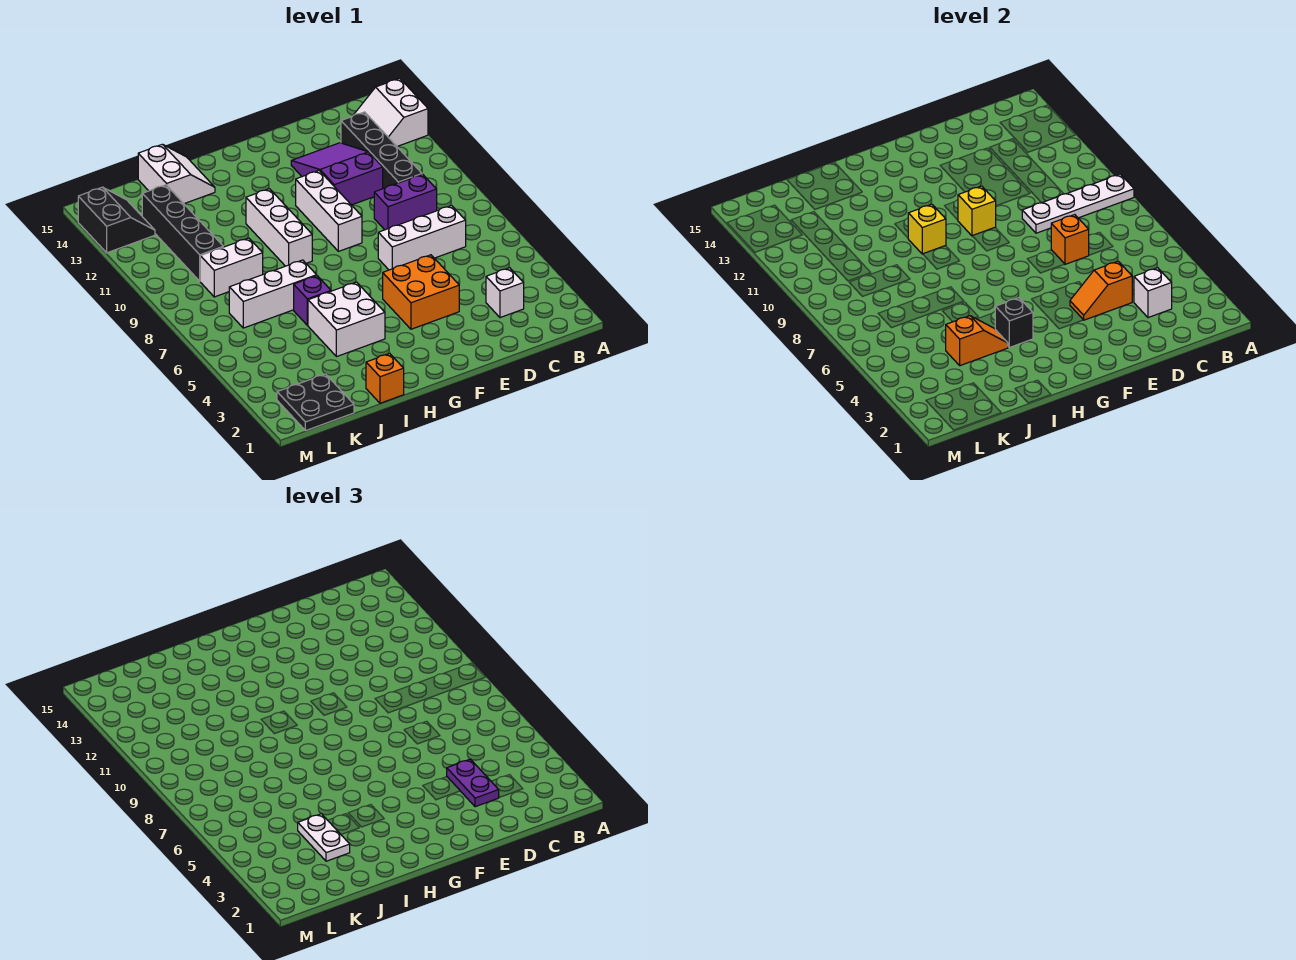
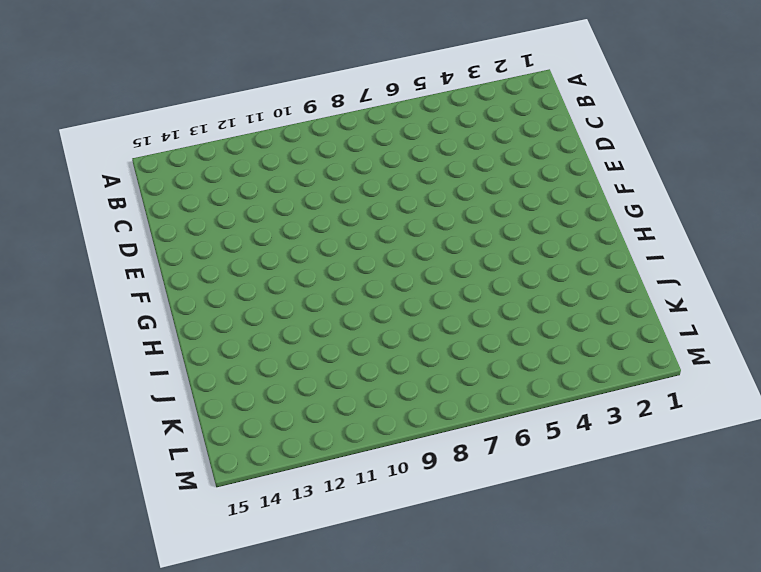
none -> white slope A13:B14 level 1 top A
none -> white brick C3 level 1
none -> white brick C7:E7 level 1

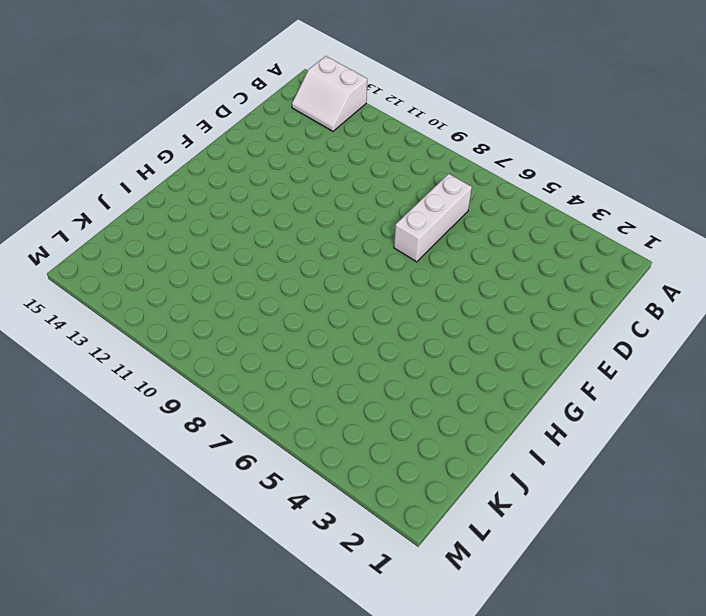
none -> white brick C3 level 1
none -> purple brick C9:D9 level 1
none -> black brick C10:C13 level 1

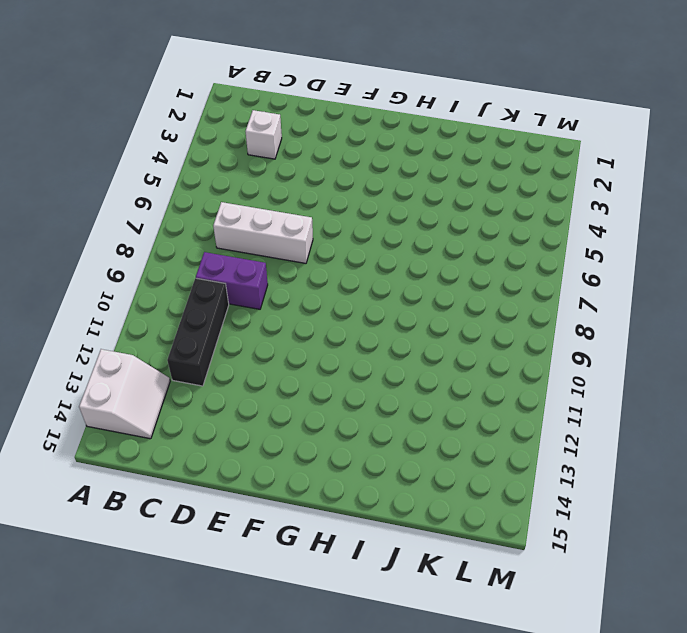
black brick C10:C12 level 1 -> black brick C10:C13 level 1
none -> purple slope D11:E13 level 1 top 11
none -> orange brick E4:F5 level 1
none -> white brick F9:F11 level 1

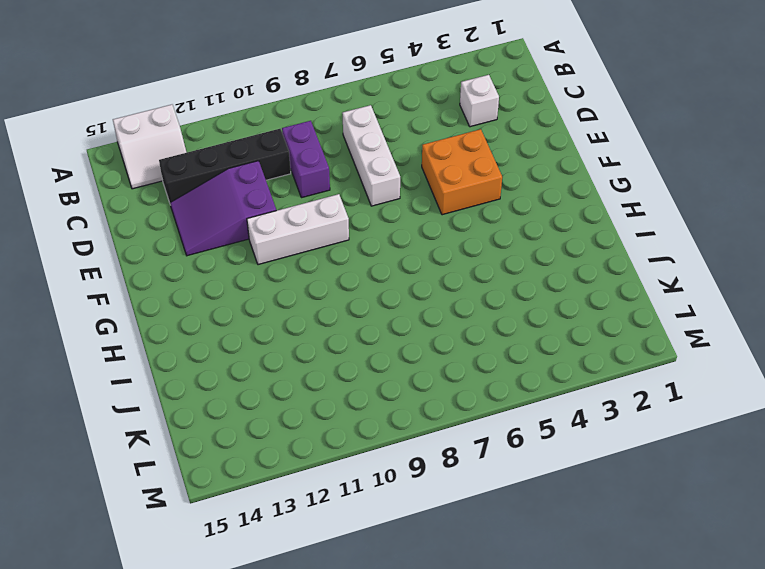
none -> white brick H4:I5 level 1
none -> white brick H9:H11 level 1
none -> orange brick I1 level 1

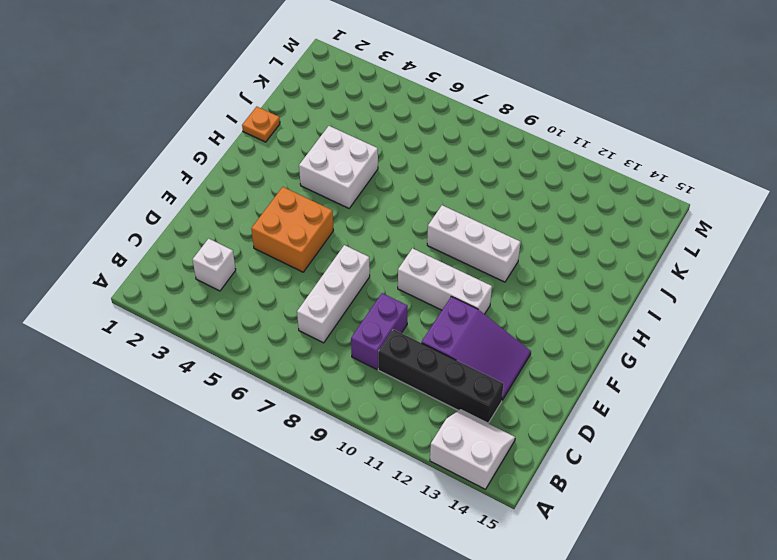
orange plate I1 level 1 -> orange brick I1 level 1
none -> purple brick I6 level 1
none -> white brick I7:K7 level 1
none -> white slope I14:J15 level 1 top J

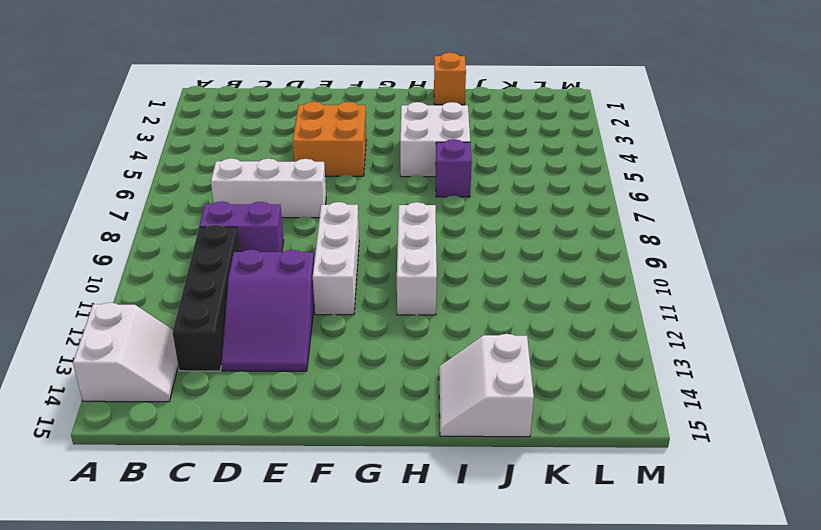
none -> white brick C3 level 1
none -> white brick I7:K7 level 1
none -> white brick J9:K9 level 1

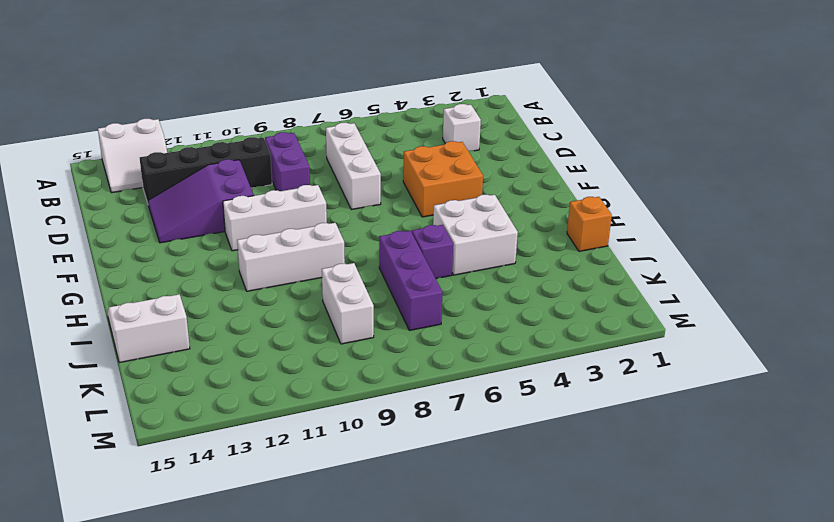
purple brick I7:K7 level 1 -> white brick I7:K7 level 1
none -> black plate K1:L2 level 1
none -> black brick K10:K13 level 1
none -> black slope L13:M14 level 1 top M

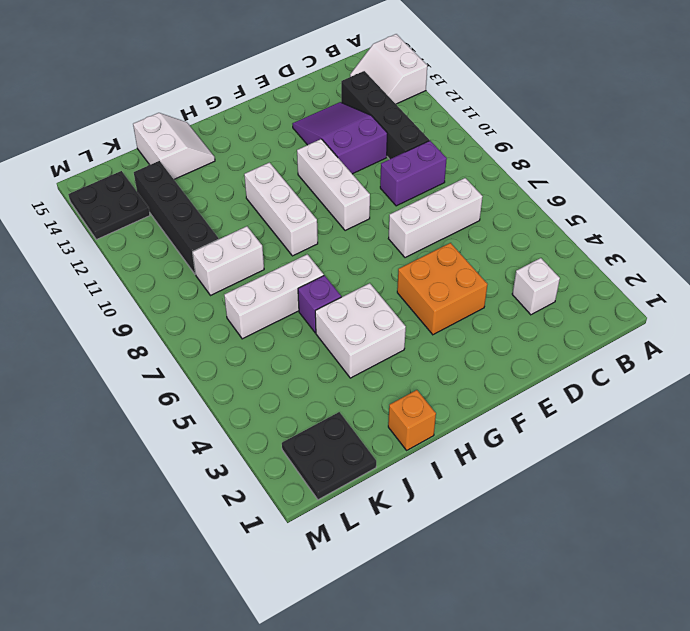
black plate L13:M14 level 1 -> black slope L13:M14 level 1 top M
none -> white plate A9:D9 level 2
none -> white brick C3 level 2
none -> orange slope D4:E4 level 2 top D

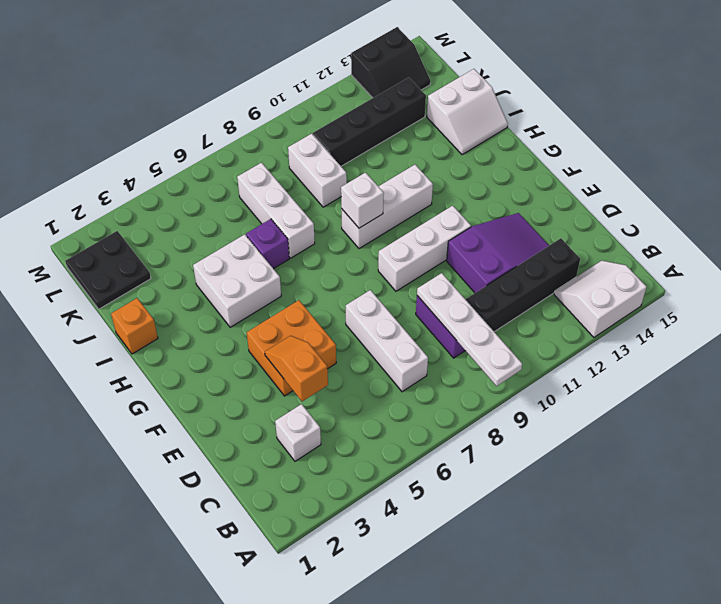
white brick H9 level 2 -> white brick C3 level 2
none -> orange brick D7 level 2
none -> yellow brick F10 level 2
none -> black brick H4 level 2

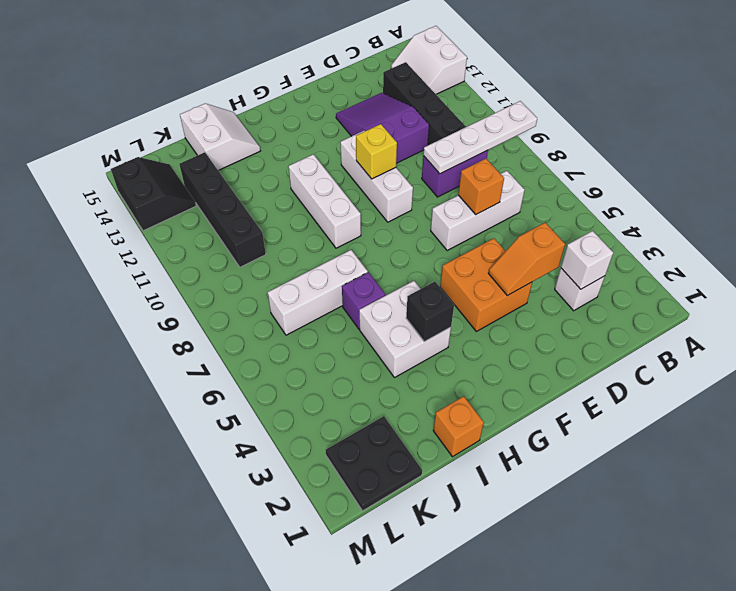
none -> white brick J9:K9 level 1
none -> yellow brick H10 level 2
none -> orange slope I4:J4 level 2 top J

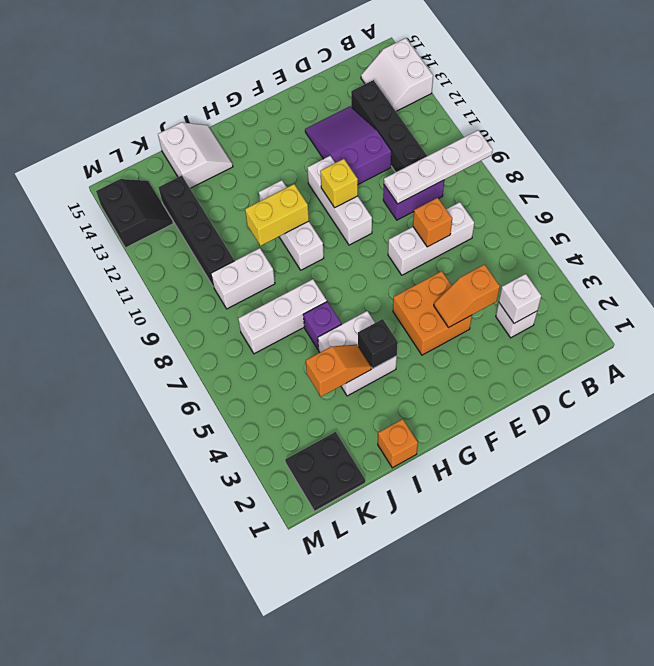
yellow brick H10:I10 level 2 -> yellow brick H10 level 2
none -> purple plate D3:D4 level 3
none -> white plate J3:J4 level 3

